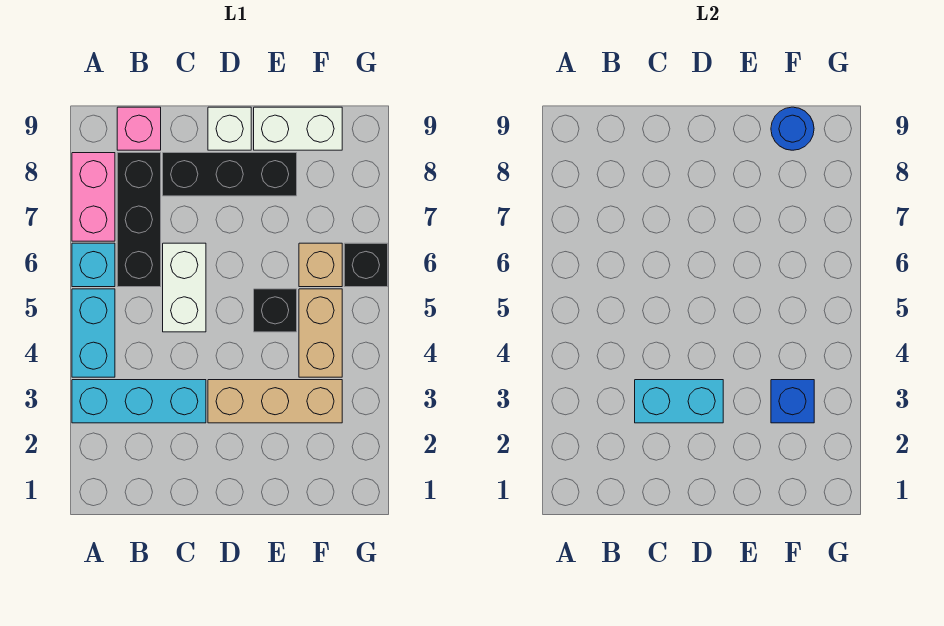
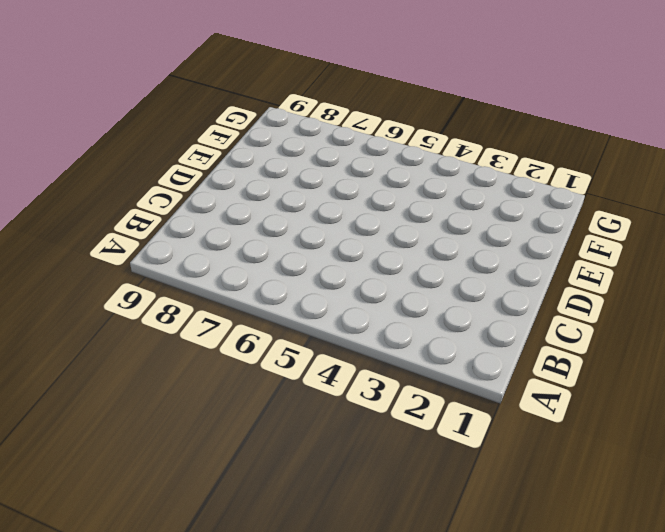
none -> cyan brick A3:C3 level 1
none -> cyan brick A4:A5 level 1
none -> cyan brick A6 level 1

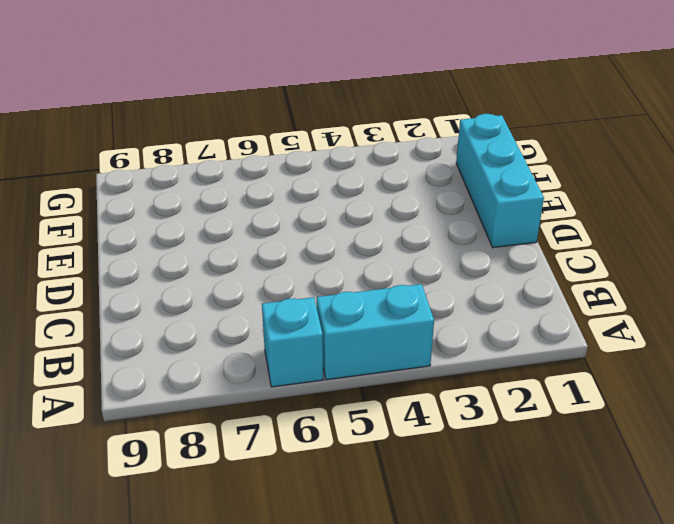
cyan brick D1:F1 level 1 -> cyan brick A3:C3 level 1
none -> pink brick A7:A8 level 1
none -> black brick B6:B8 level 1
none -> pink brick B9 level 1

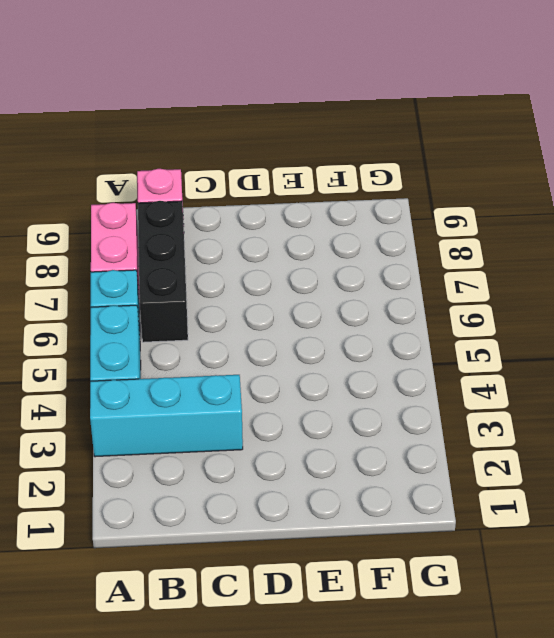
none -> white brick C5:C6 level 1
none -> black brick C8:E8 level 1
none -> tan brick D3:F3 level 1

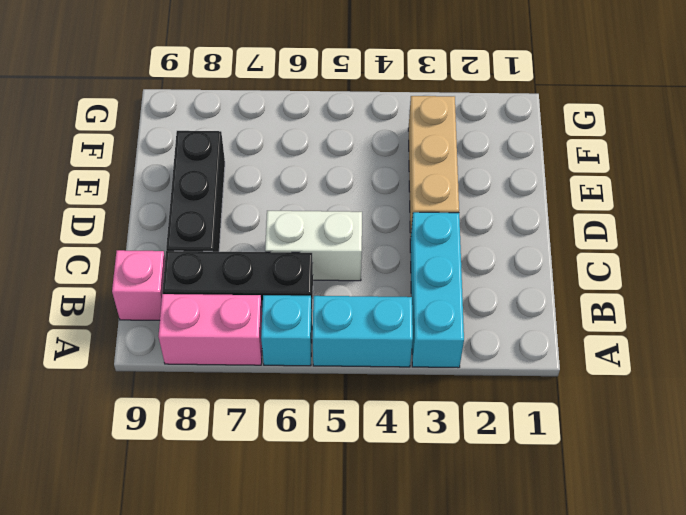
none -> white brick D9 level 1
none -> black brick E5 level 1
none -> white brick E9:F9 level 1

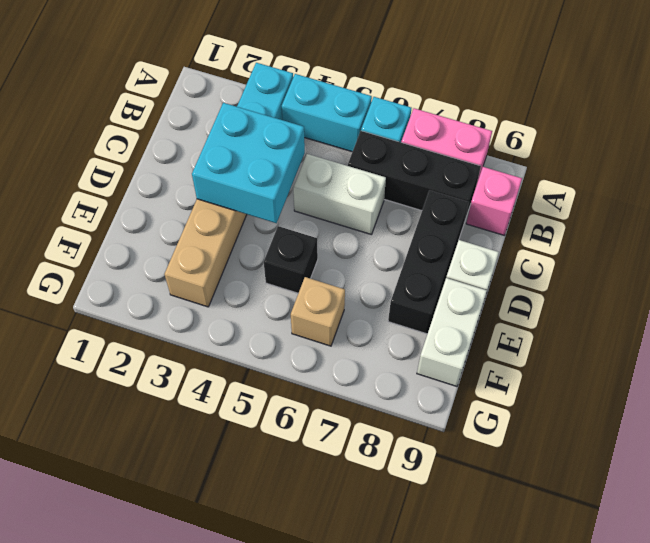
cyan brick C3:D4 level 2 -> cyan brick C3:D3 level 2
none -> tan brick F4:F5 level 1
none -> black brick G6 level 1
none -> blue brick F3 level 2

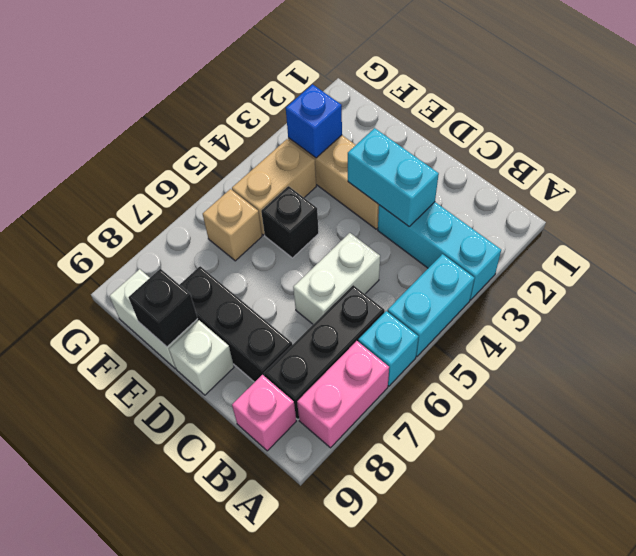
black brick E9 level 2 -> black brick G6 level 1
none -> blue round brick F9 level 2

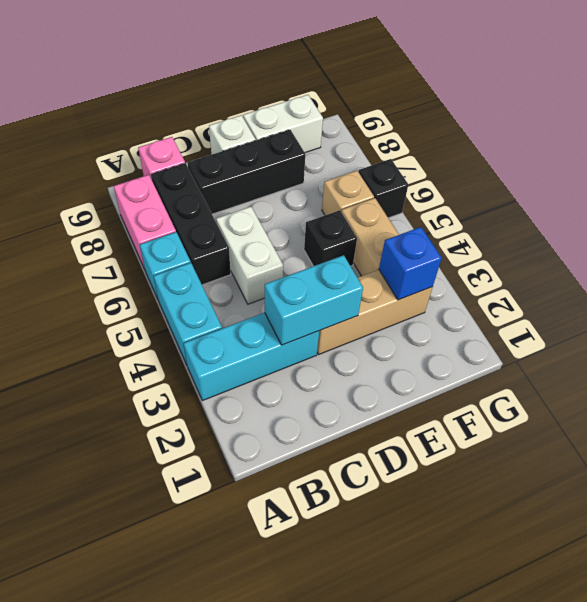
none -> blue round brick F9 level 2

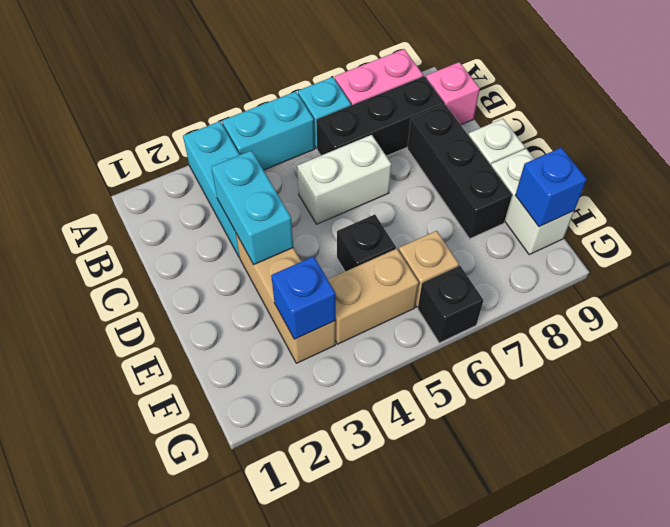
blue brick F9 level 2 -> blue round brick F9 level 2

